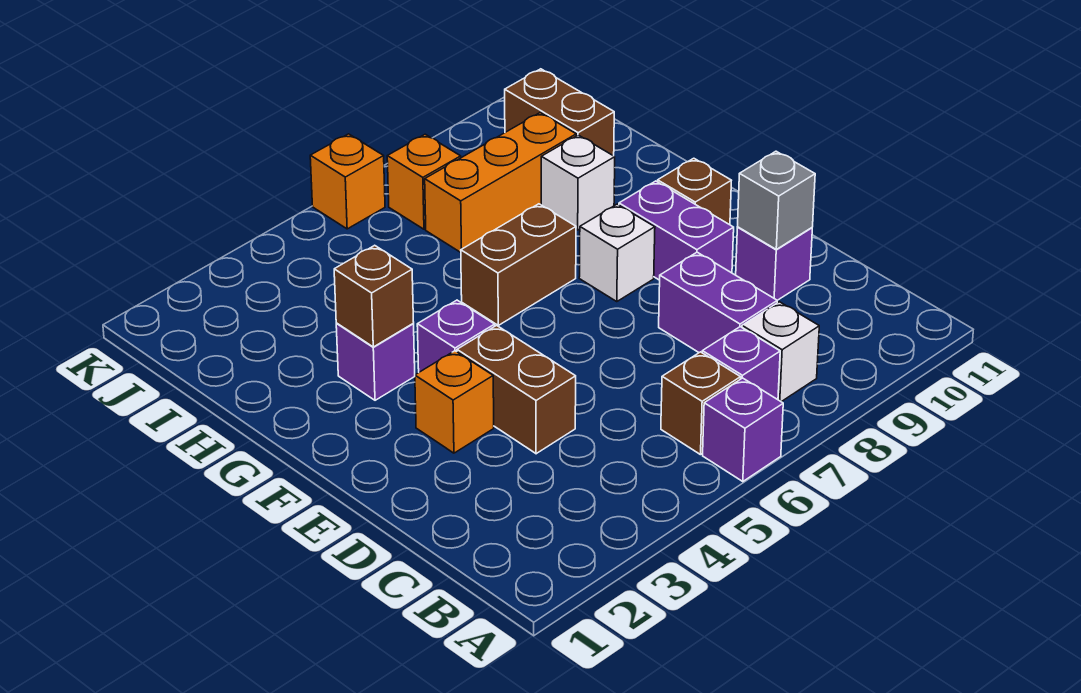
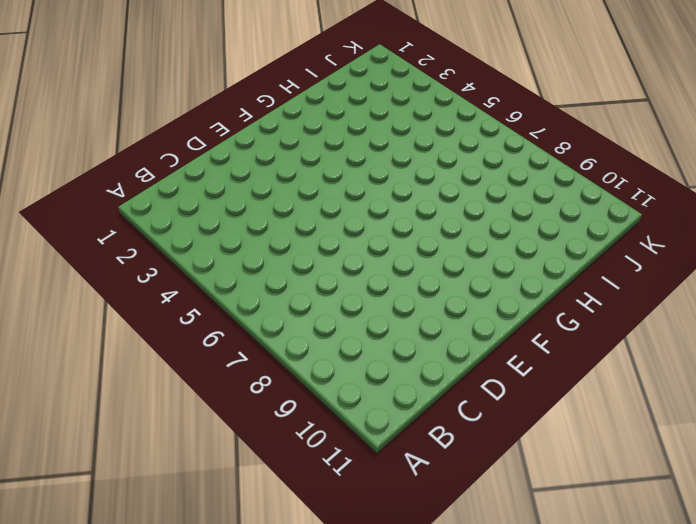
none -> purple brick A6 level 1
none -> brown brick B6 level 1
none -> purple brick B7 level 1

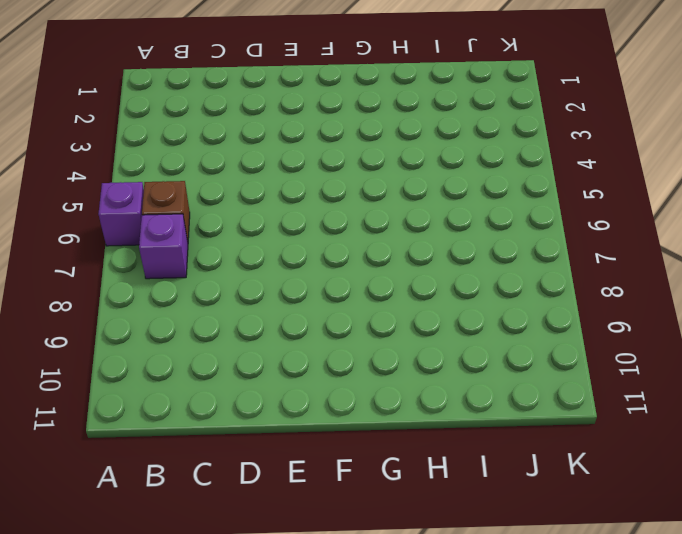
none -> white brick B8 level 1
none -> purple brick C8:D8 level 1
none -> brown brick D4:E4 level 1

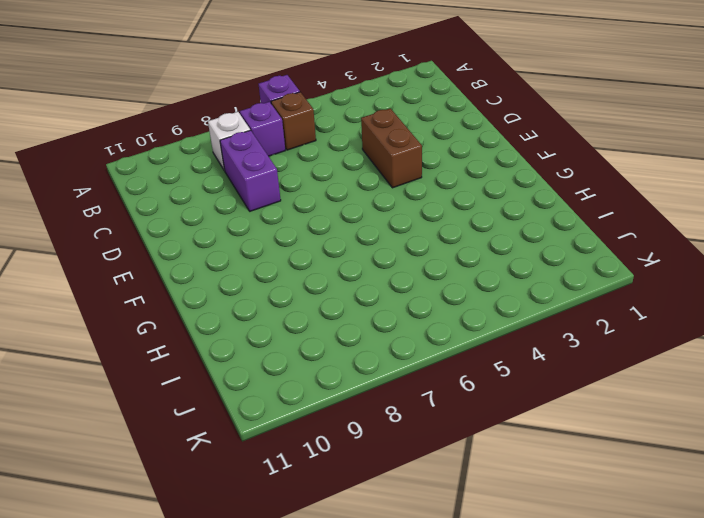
none -> purple brick D10 level 1
none -> orange brick E3 level 1
none -> purple brick E9:F9 level 1

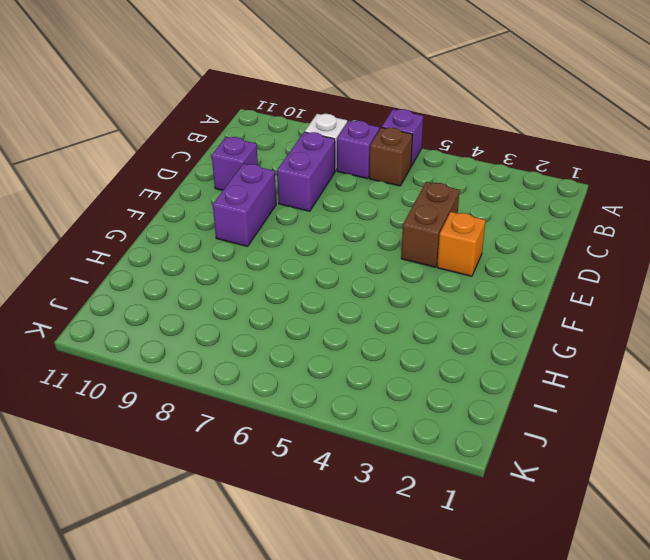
none -> purple brick F4 level 1
none -> white brick F8 level 1
none -> brown brick F10 level 1

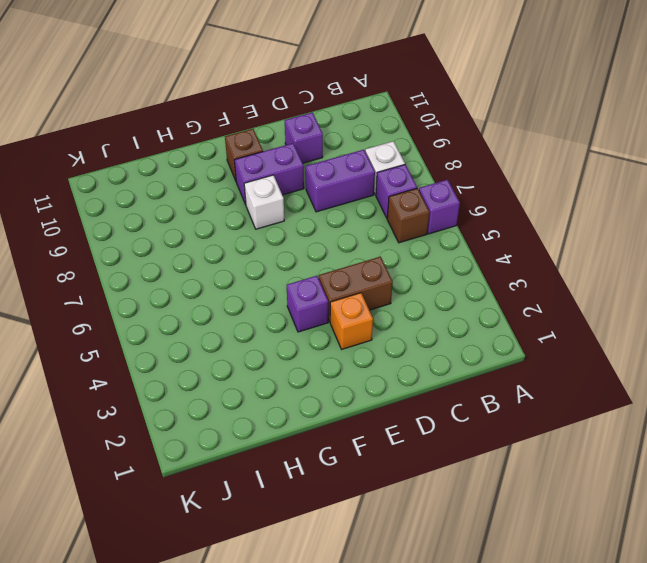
none -> purple brick G3 level 1
none -> brown brick G6:G7 level 1
none -> white brick H9 level 1

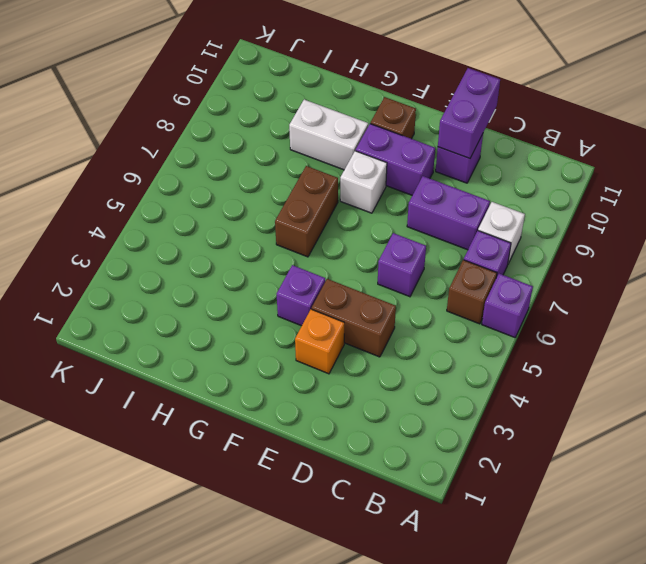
purple brick D6 level 1 -> purple brick G3 level 1
purple brick D10:D11 level 2 -> grey brick D10 level 2
white brick G9:H9 level 1 -> white brick H9 level 1
none -> orange brick I7:I9 level 1
none -> brown brick I10:J10 level 1
none -> orange brick J7 level 1

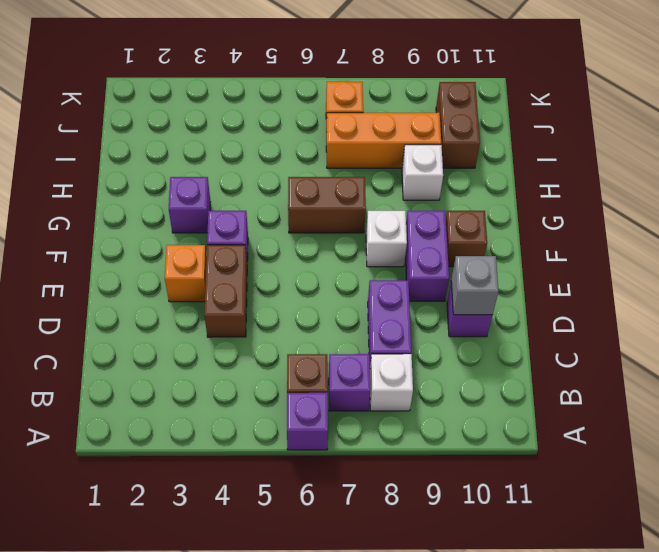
none -> orange brick K6 level 1
none -> brown brick G3 level 2

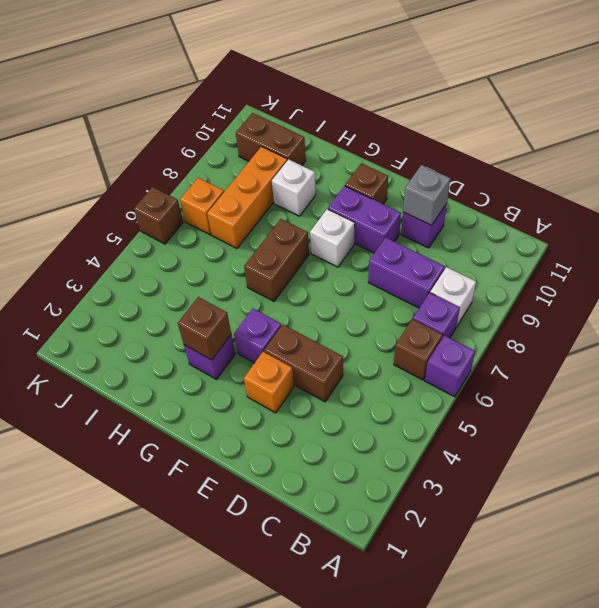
brown brick K6 level 1 -> orange brick K6 level 1

